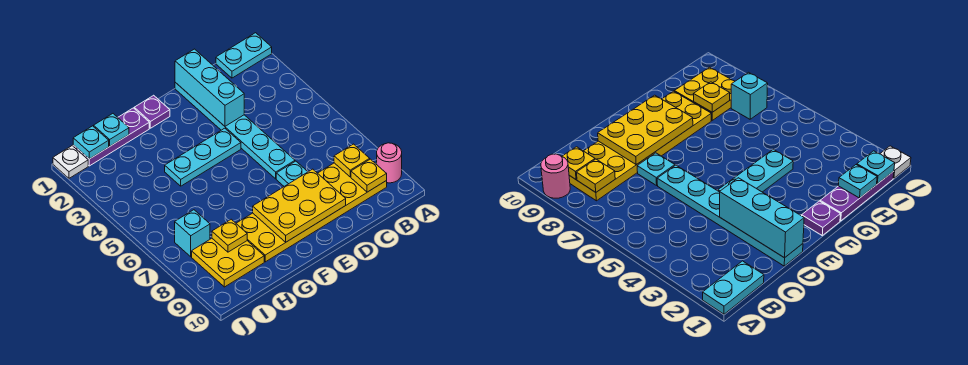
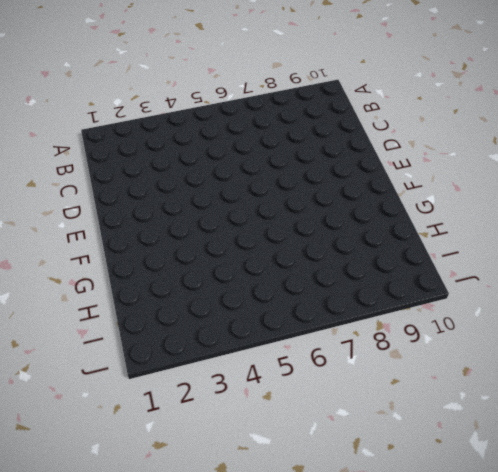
none -> cyan plate A1:B1 level 1
none -> pink round brick A9 level 1
none -> yellow plate B8:G9 level 1

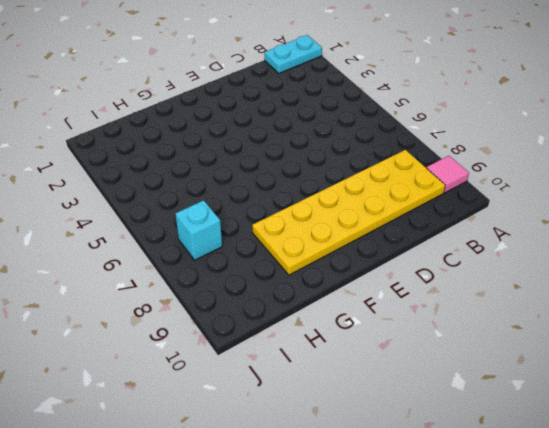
pink tile A9 level 1 -> pink round brick A9 level 1
none -> cyan plate D1:D6 level 1
none -> cyan plate D7 level 1
none -> cyan plate E4:G4 level 1

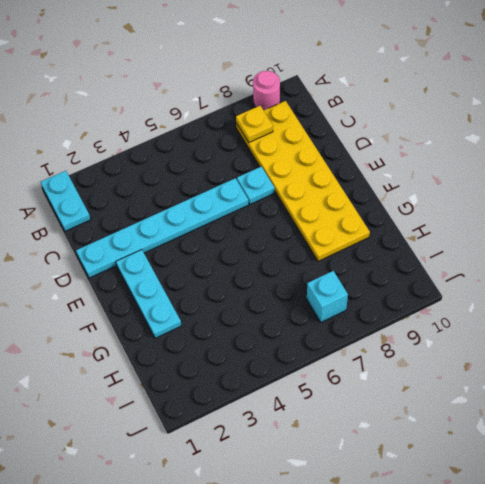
cyan plate E2:G2 level 1 -> cyan plate E4:G4 level 1
none -> purple plate F1 level 1
none -> purple plate G1:I1 level 1
none -> yellow plate H8:I9 level 1

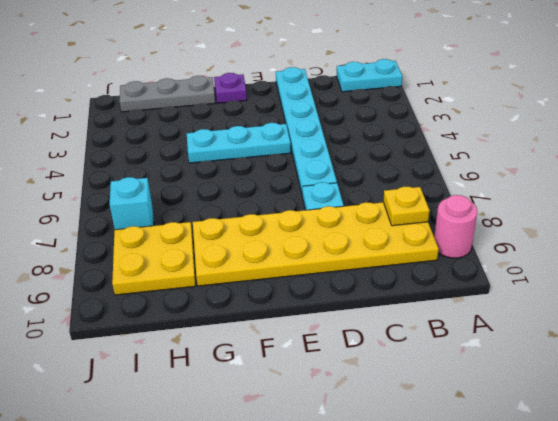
grey plate G1:I1 level 1 -> purple plate G1:I1 level 1
none -> white plate J1 level 1
none -> yellow plate B9 level 2
none -> cyan brick D1:D3 level 2

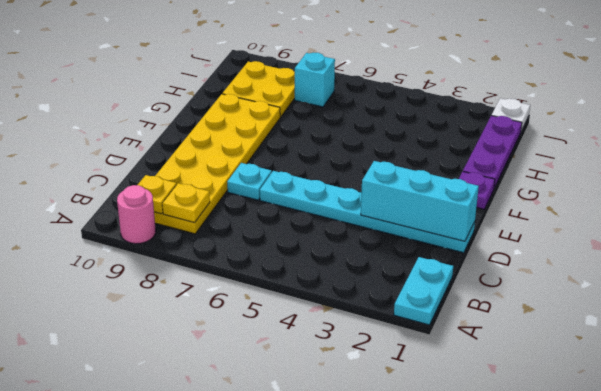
none -> cyan plate E4:G4 level 1
none -> yellow plate D8:F9 level 2
none -> cyan plate H1 level 2

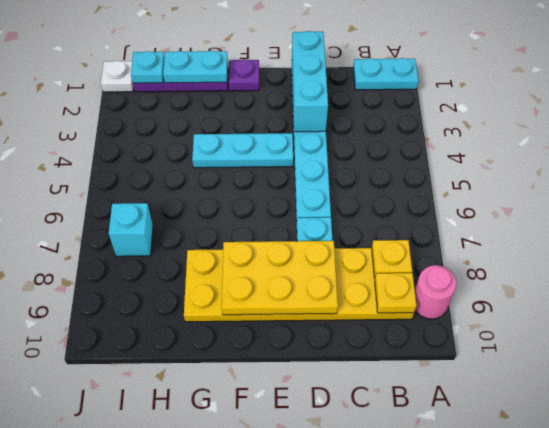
cyan plate G1:H1 level 2 -> cyan plate H1 level 2
none -> yellow plate H8:I9 level 1
none -> yellow plate H8 level 2

